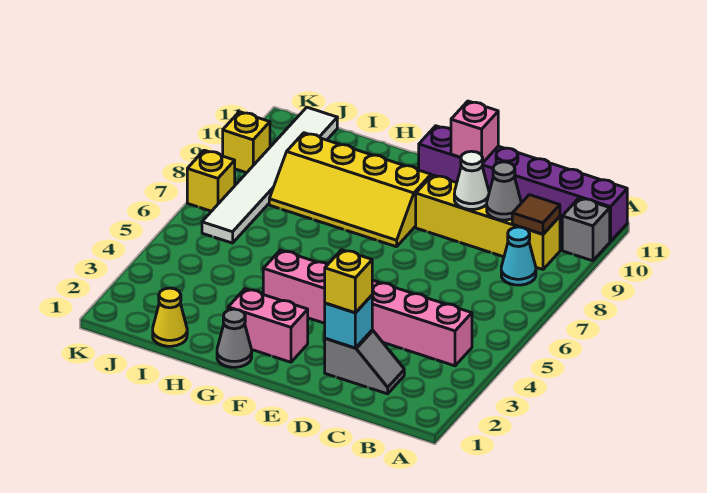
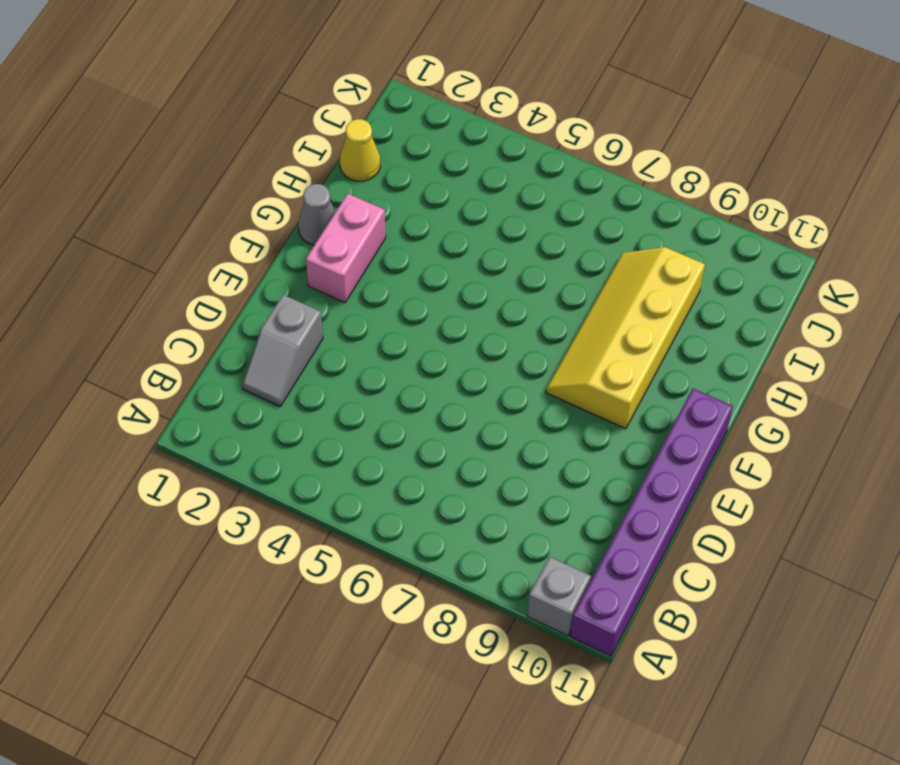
none -> pink brick B4:G4 level 1
none -> cyan cone B8 level 1
none -> yellow brick B9:E9 level 1

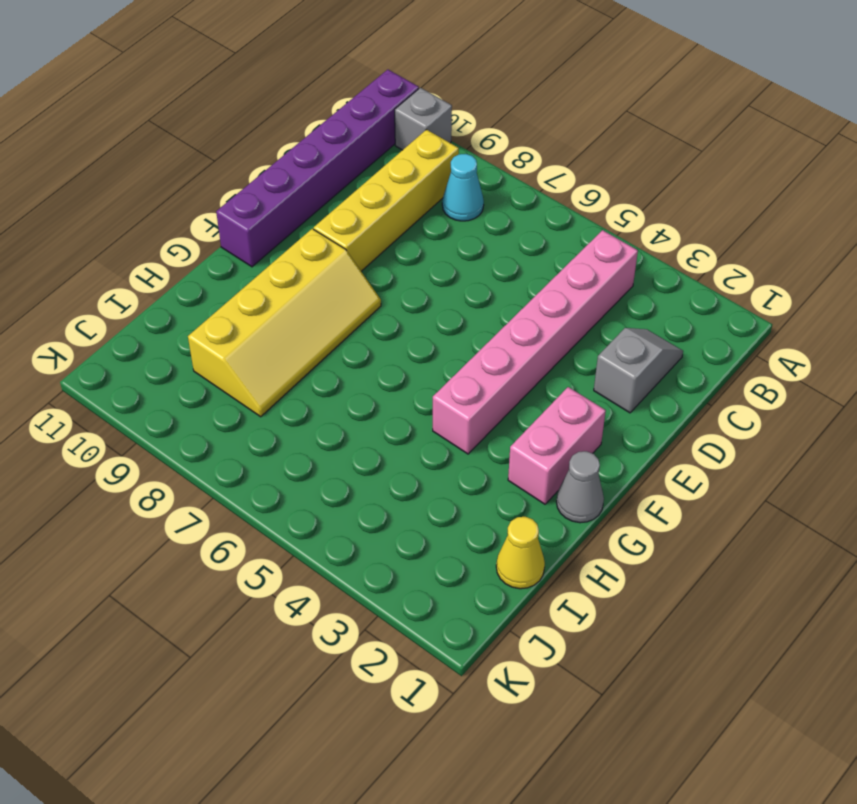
none -> white tile J6:J11 level 1
none -> yellow brick K7 level 1
none -> yellow brick K9 level 1

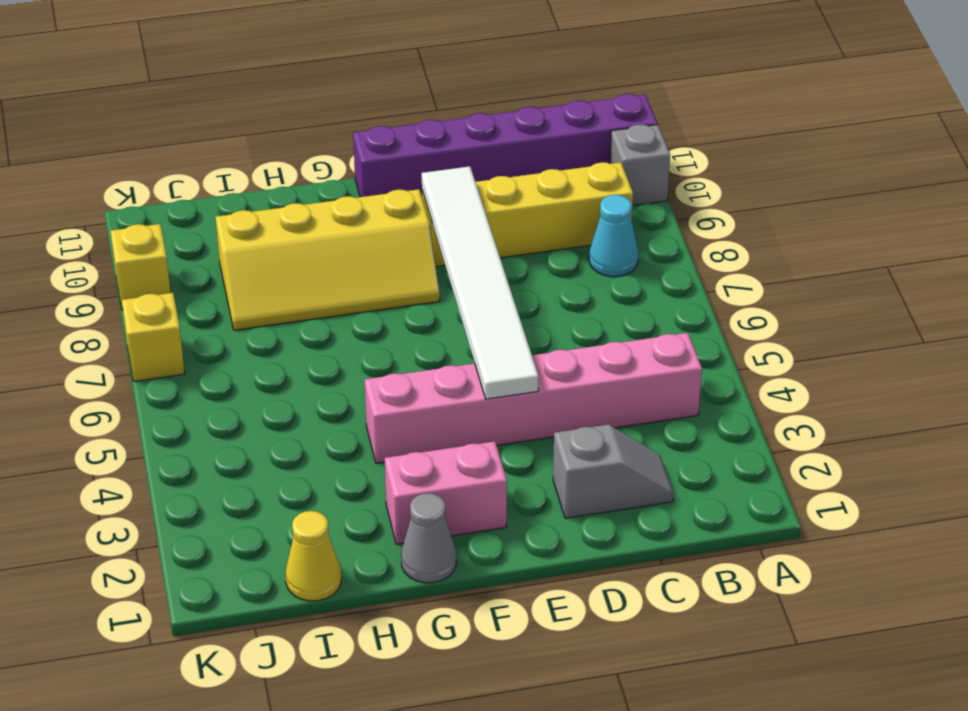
white tile E4:E9 level 2 -> white tile J6:J11 level 1
none -> brown tile B9 level 2
none -> grey cone C9 level 2
none -> cyan brick D2 level 2

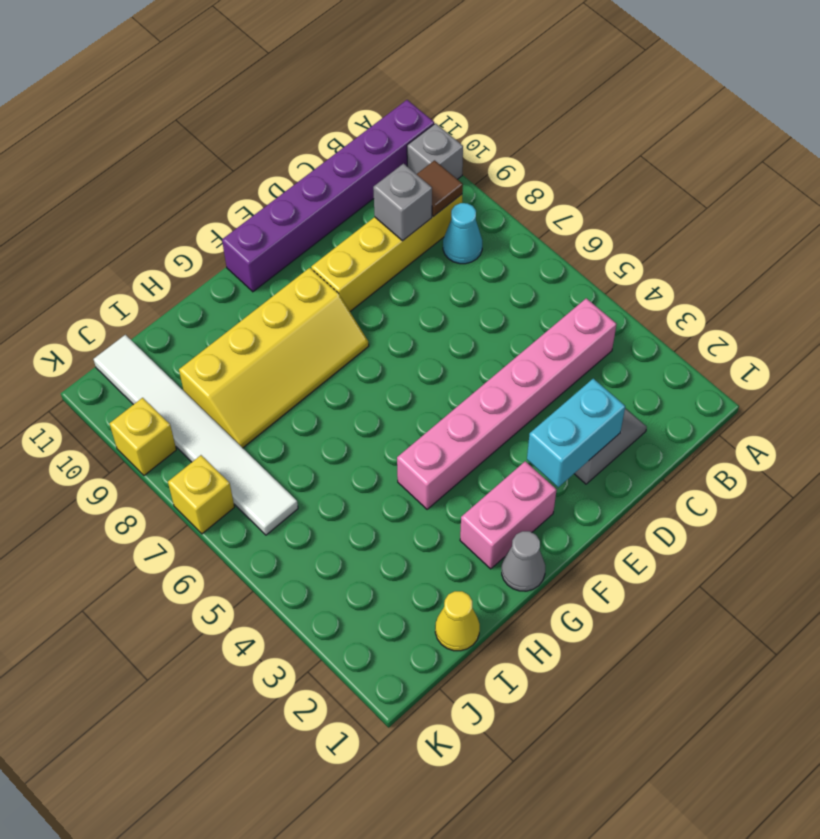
grey brick C9 level 2 -> grey cone C9 level 2
cyan brick D2:E2 level 2 -> cyan brick D2 level 2
none -> white cone D9 level 2
none -> pink brick E11 level 2
none -> yellow brick D2 level 3

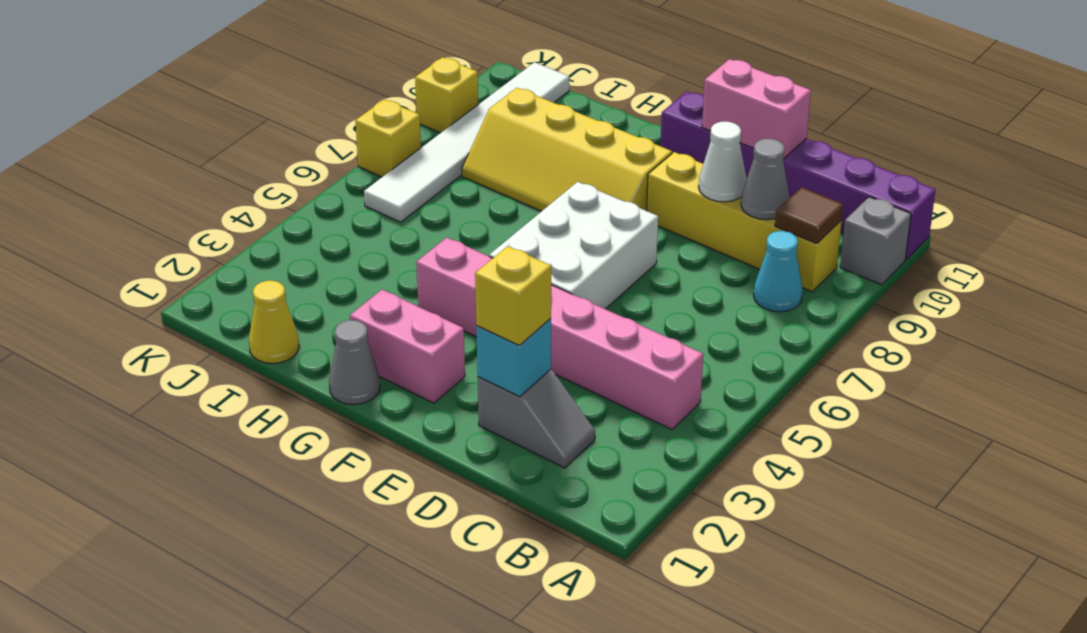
pink brick D11:E11 level 2 -> pink brick E11 level 2
white brick E5:F7 level 1 -> none

